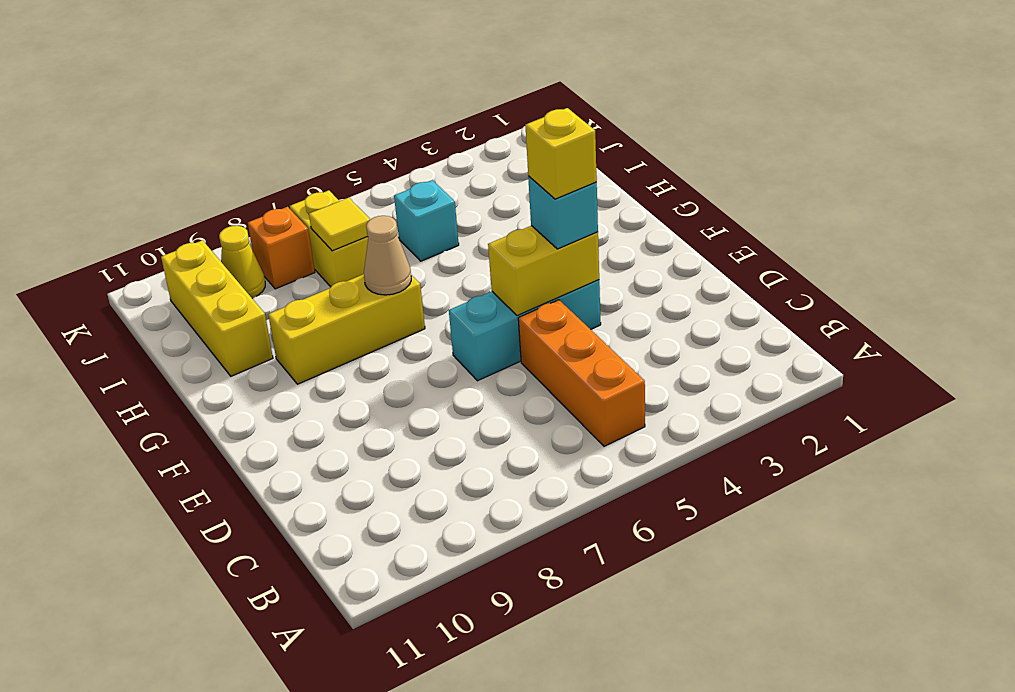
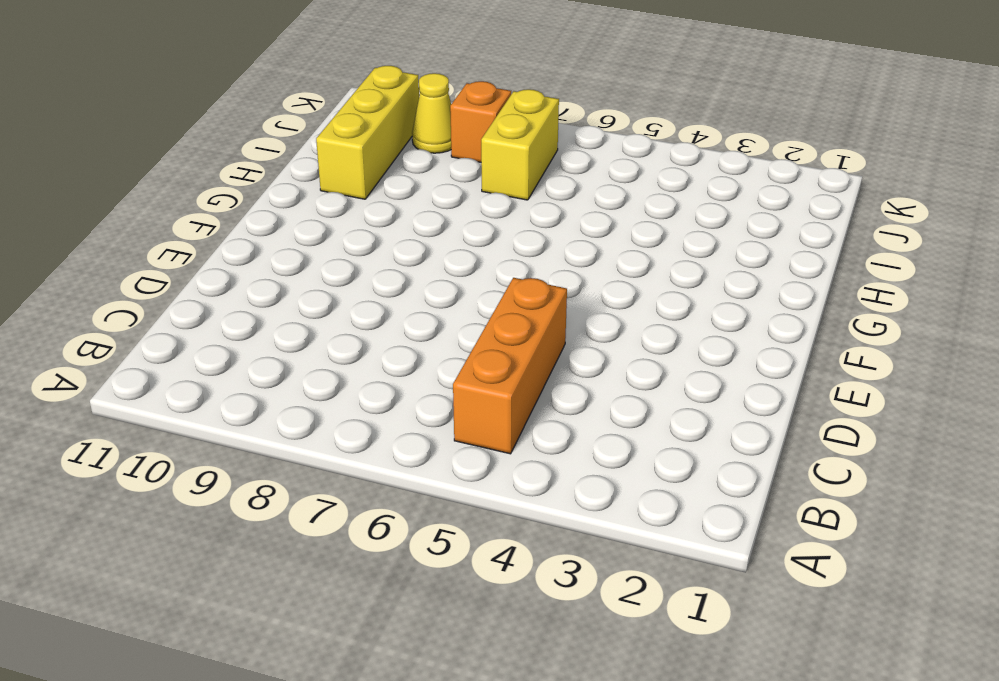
none -> cyan brick E4:E6 level 1
none -> yellow brick G7:G9 level 1
none -> cyan brick I5 level 1

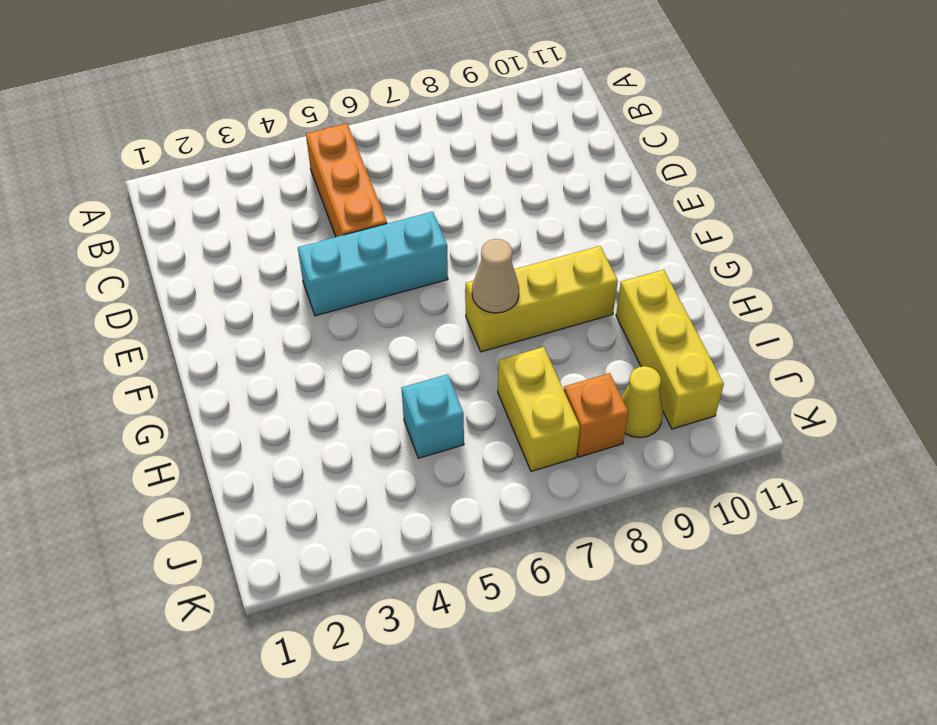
none -> yellow brick E4:E5 level 2
none -> yellow tile I7 level 2
none -> cyan brick E4 level 3

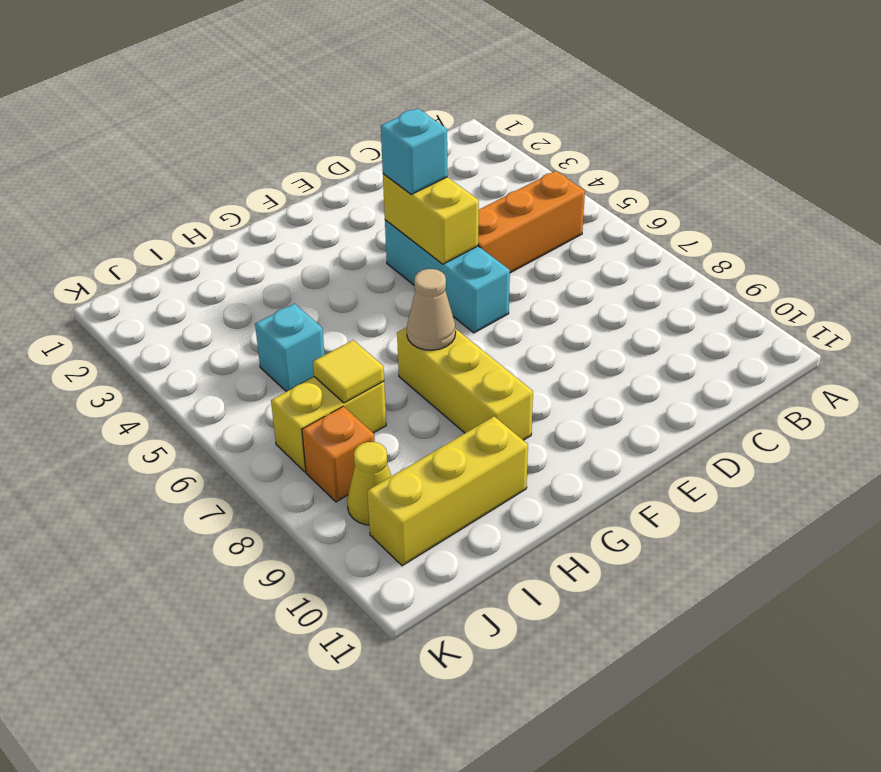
none -> yellow brick E4 level 4

